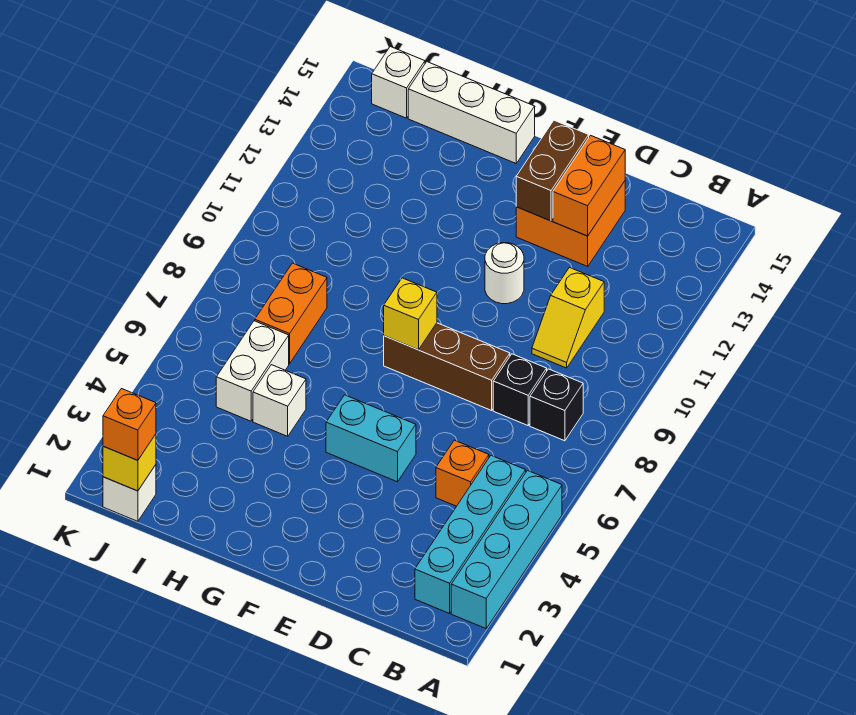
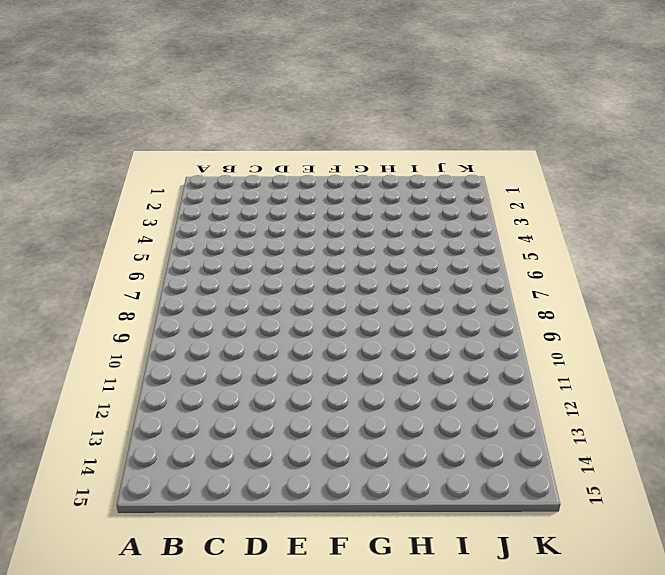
none -> cyan brick A2:A5 level 1
none -> cyan brick B2:B5 level 1
none -> black brick B8 level 1

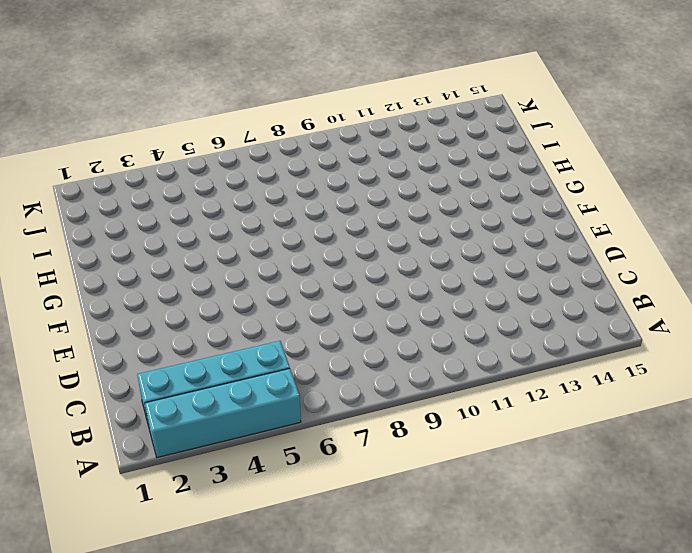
none -> black brick B8 level 1
none -> orange brick C5 level 1
none -> black brick C8 level 1

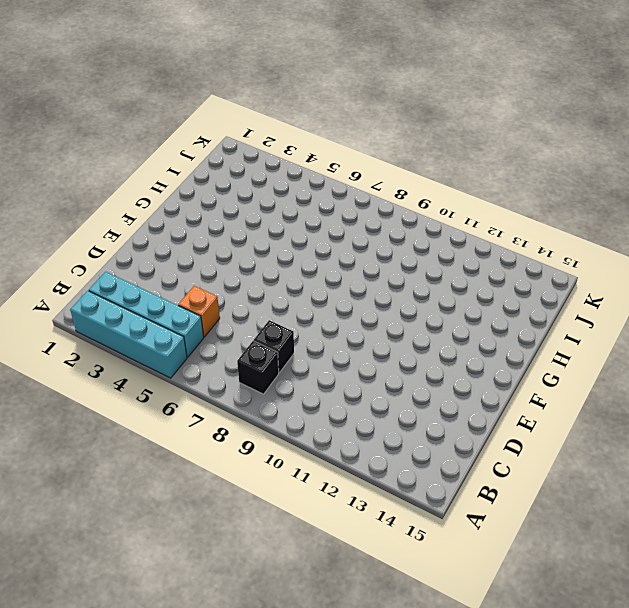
none -> yellow slope C10:C11 level 1 top 11
none -> brown brick D8:F8 level 1
none -> orange brick D13:E14 level 1

